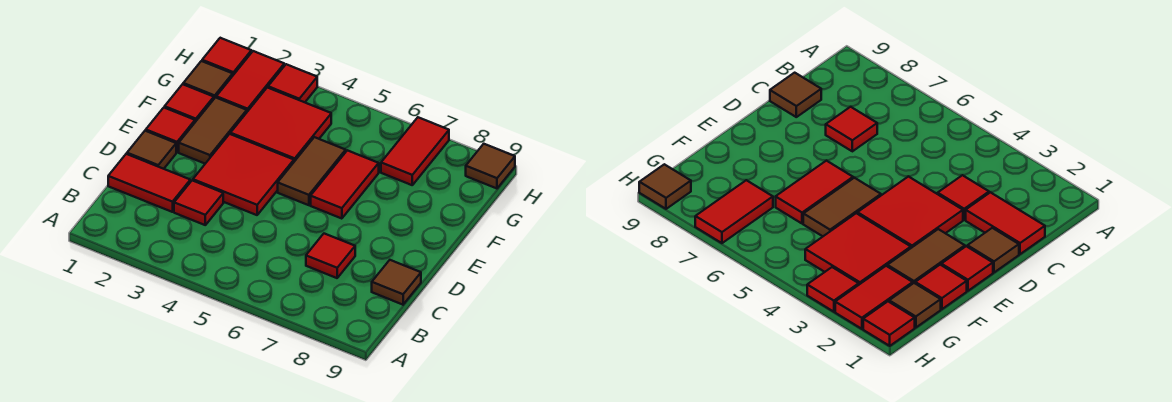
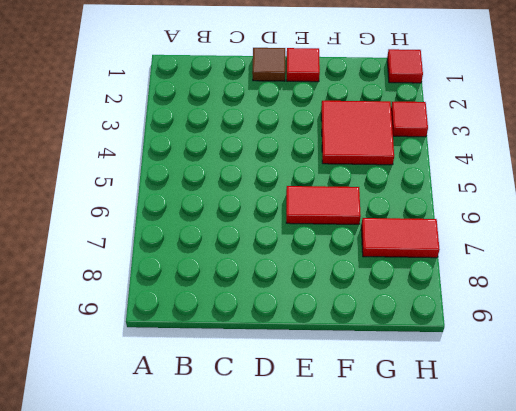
none -> red tile C1:C2 level 1
none -> red tile C3 level 1
none -> red tile C7 level 1

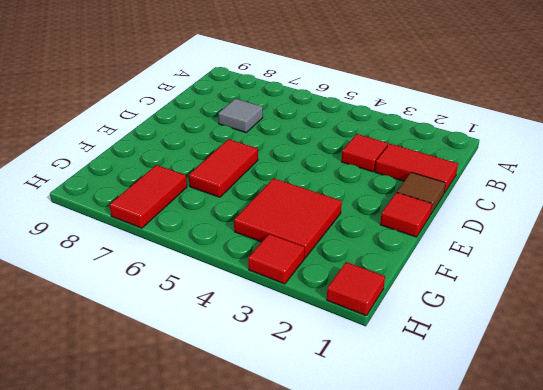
grey tile C7 level 1 -> red tile C7 level 1
none -> brown tile C9 level 1
none -> red tile D3:E4 level 1
none -> brown tile E2:F2 level 1

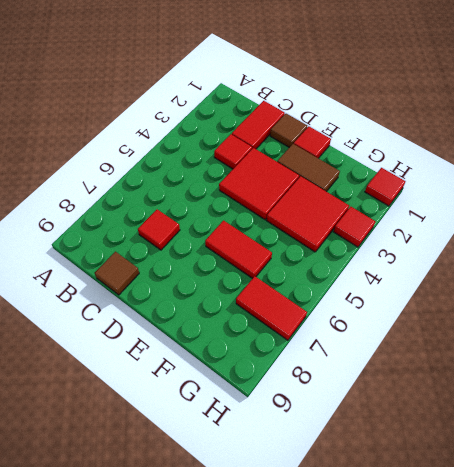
none -> brown tile E5:F5 level 1
none -> red tile F1 level 1
none -> brown tile G1 level 1

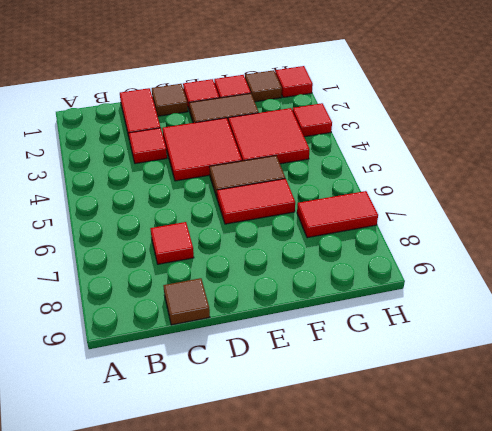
none -> red tile G2:H2 level 1
none -> brown tile H9 level 1

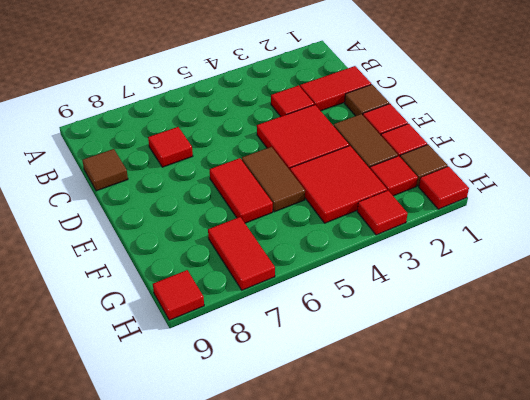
red tile G2 level 1 -> red tile G2:H2 level 1
red tile H9 level 1 -> brown tile H9 level 1

